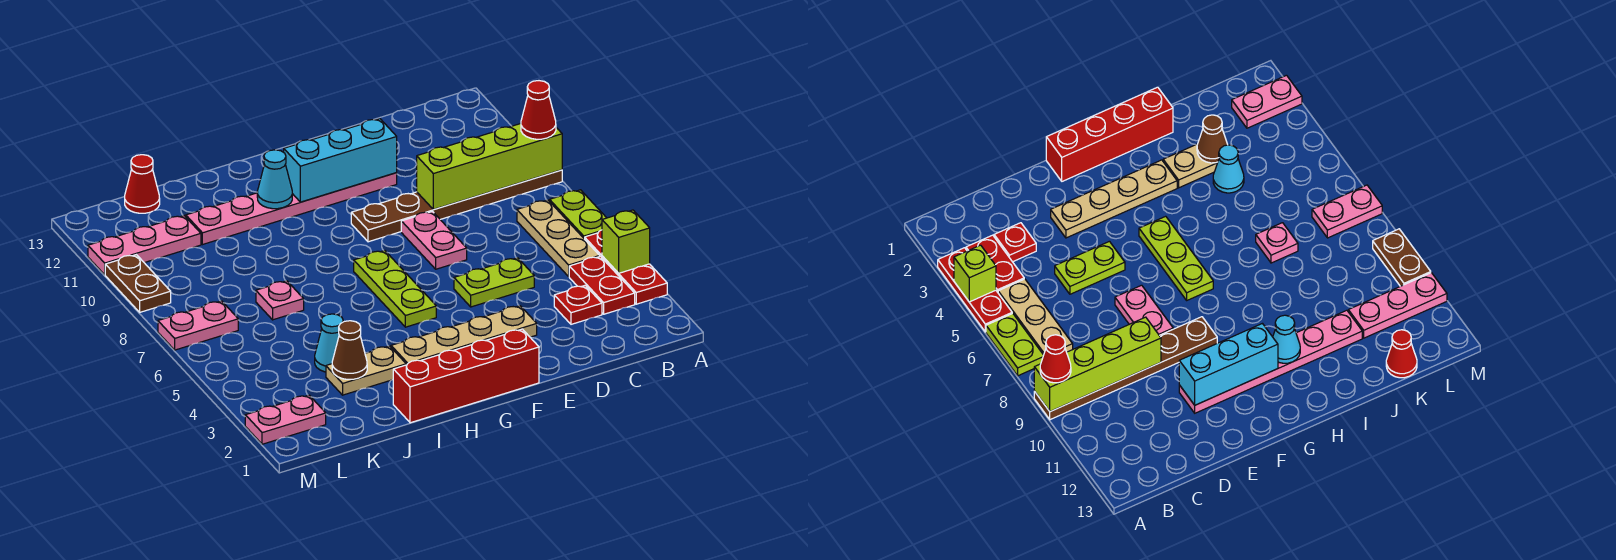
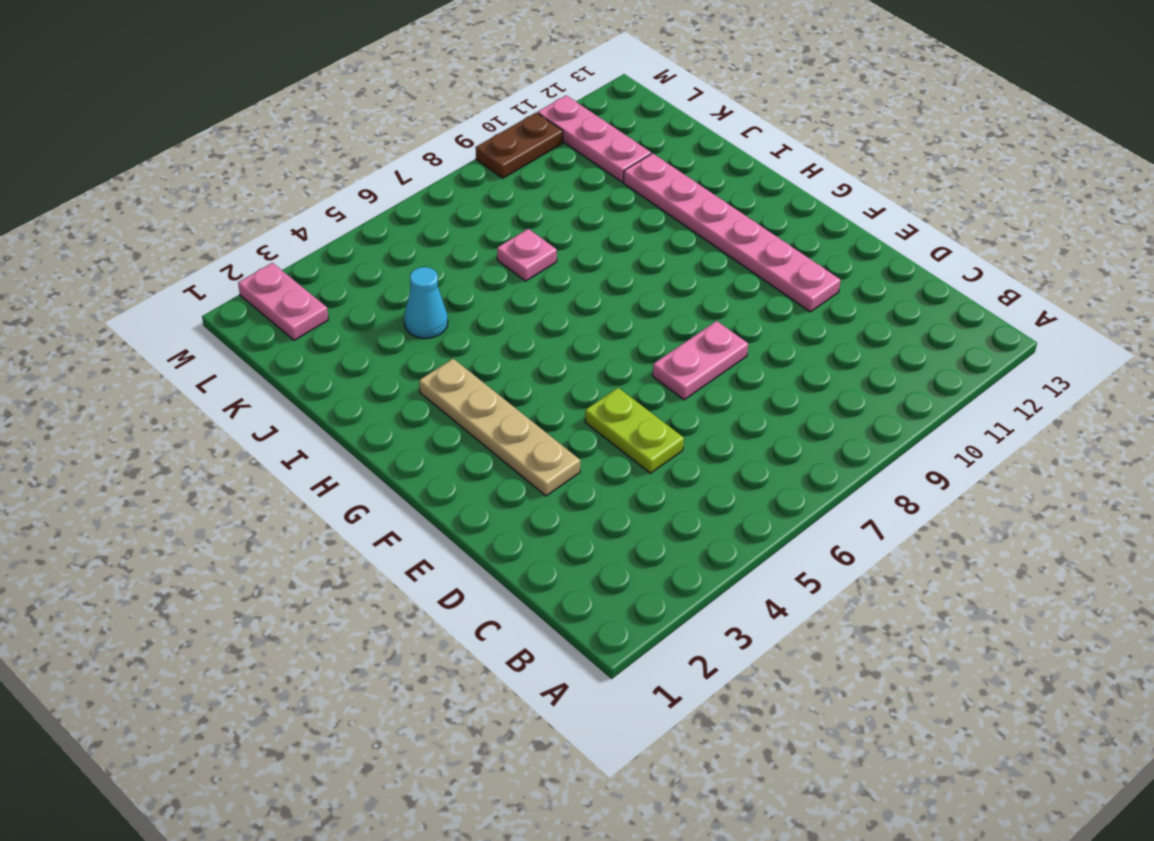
none -> red plate A3:A5 level 1
none -> lime plate A6:A7 level 1
none -> brown plate A9:F9 level 1

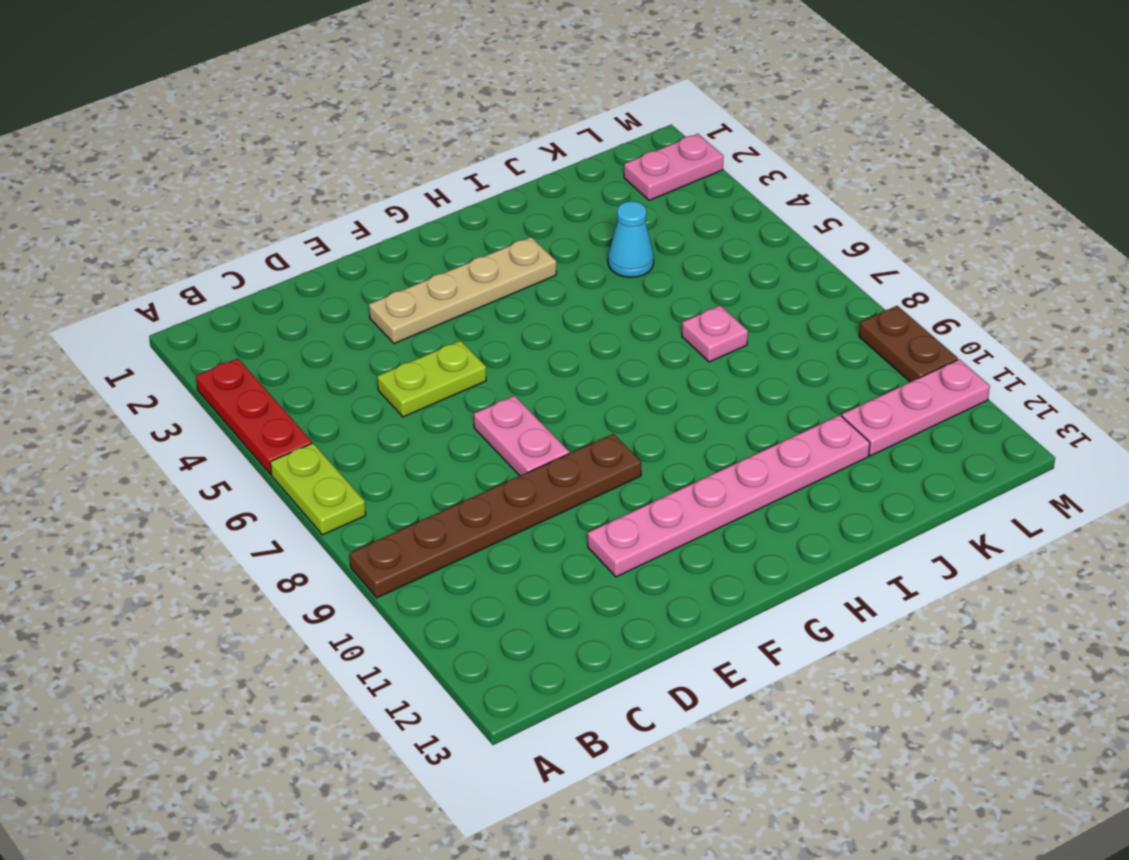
none -> red plate B3:B4 level 1
none -> tan plate B5:B7 level 1
none -> red plate C3 level 1

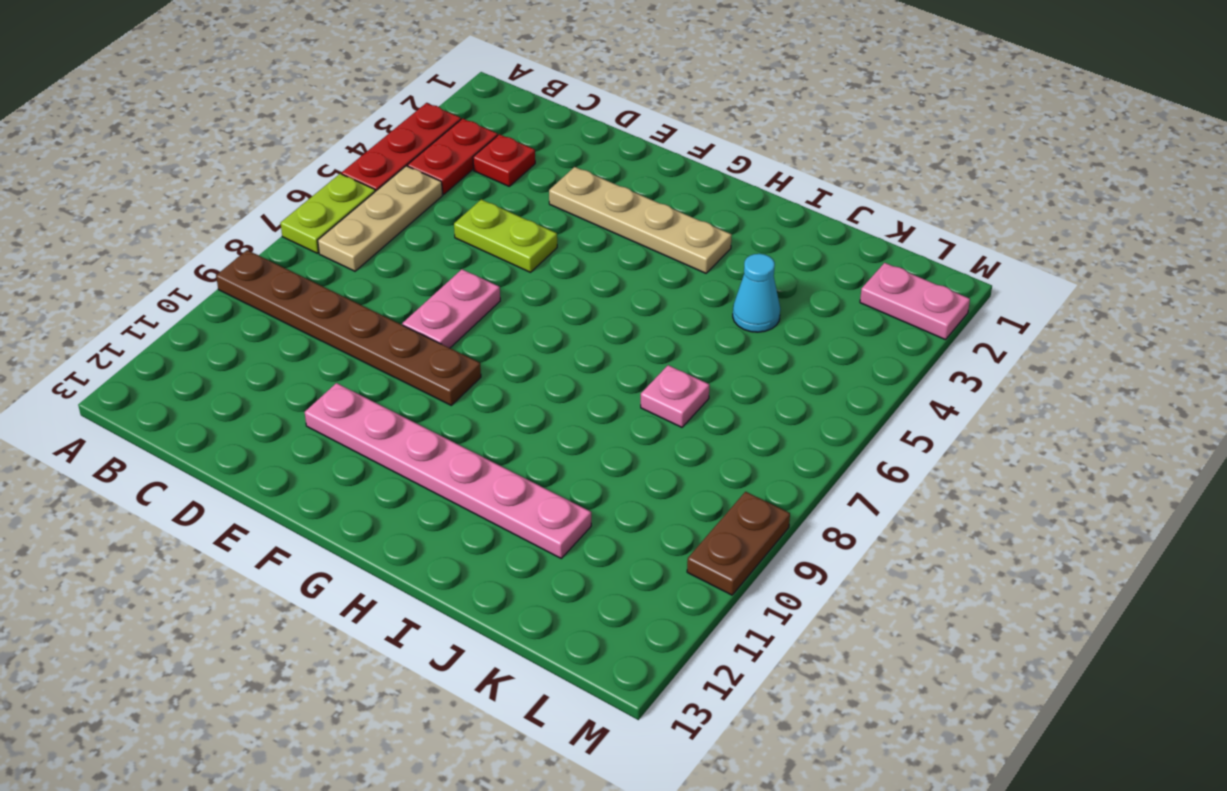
none -> red brick F1:I1 level 1
none -> lime plate G5:G7 level 1
none -> tan plate I3:J3 level 1

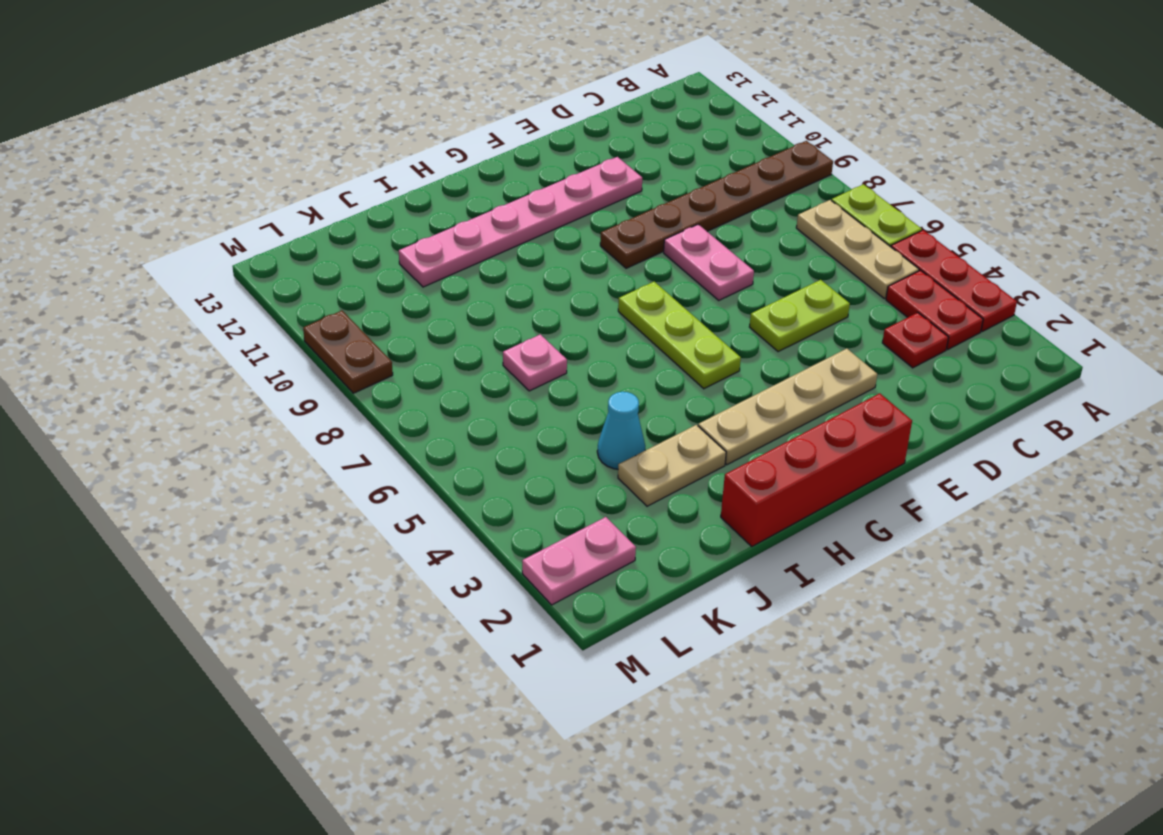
none -> pink plate K11:M11 level 1
none -> red cone K13 level 1
none -> pink plate L7:M7 level 1

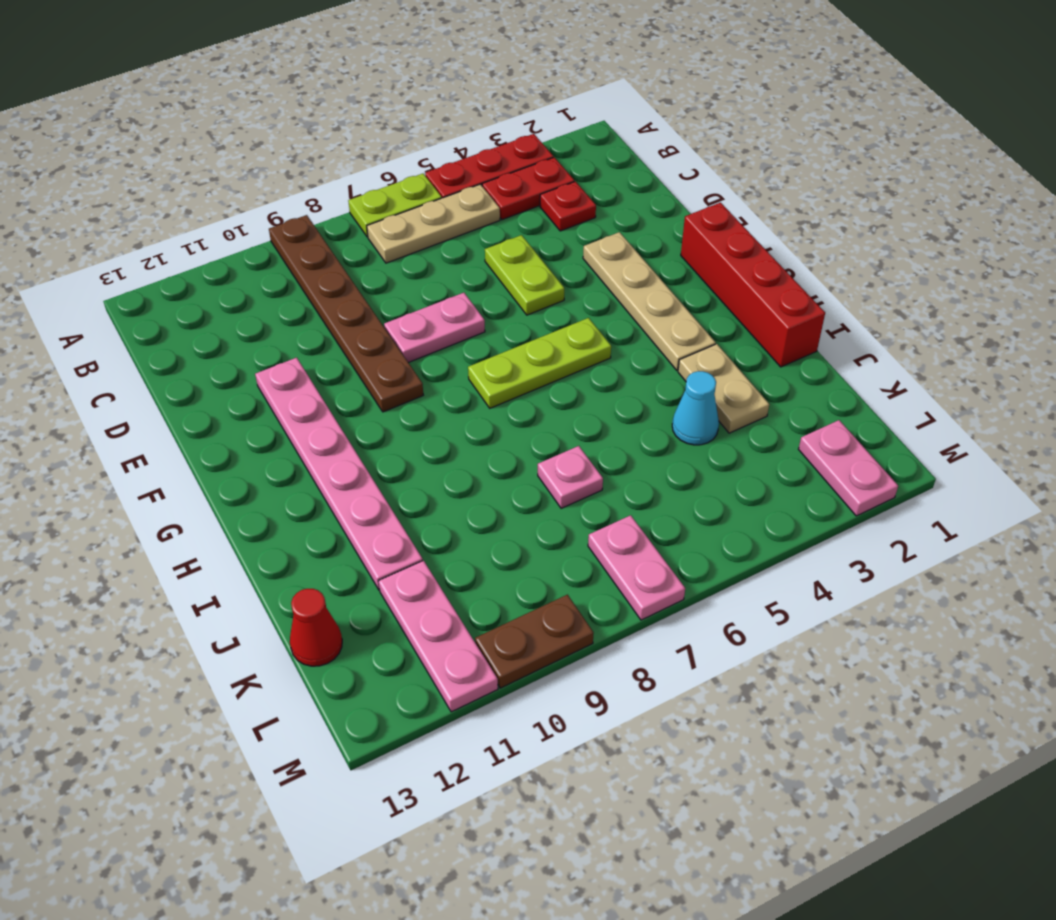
none -> lime brick A4 level 2
none -> lime brick A9:D9 level 2
none -> cyan brick E11:G11 level 2

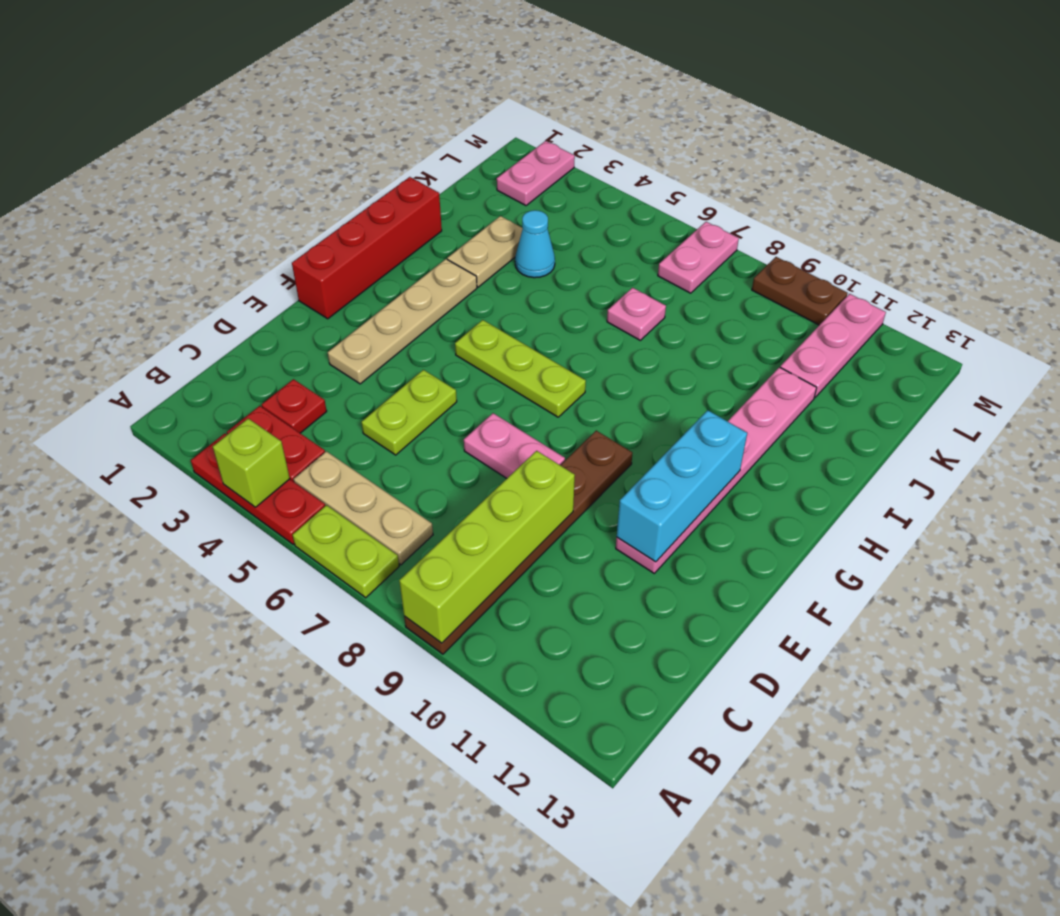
none -> red cone K13 level 1
none -> cyan cone H11 level 2
none -> brown cone J3 level 2

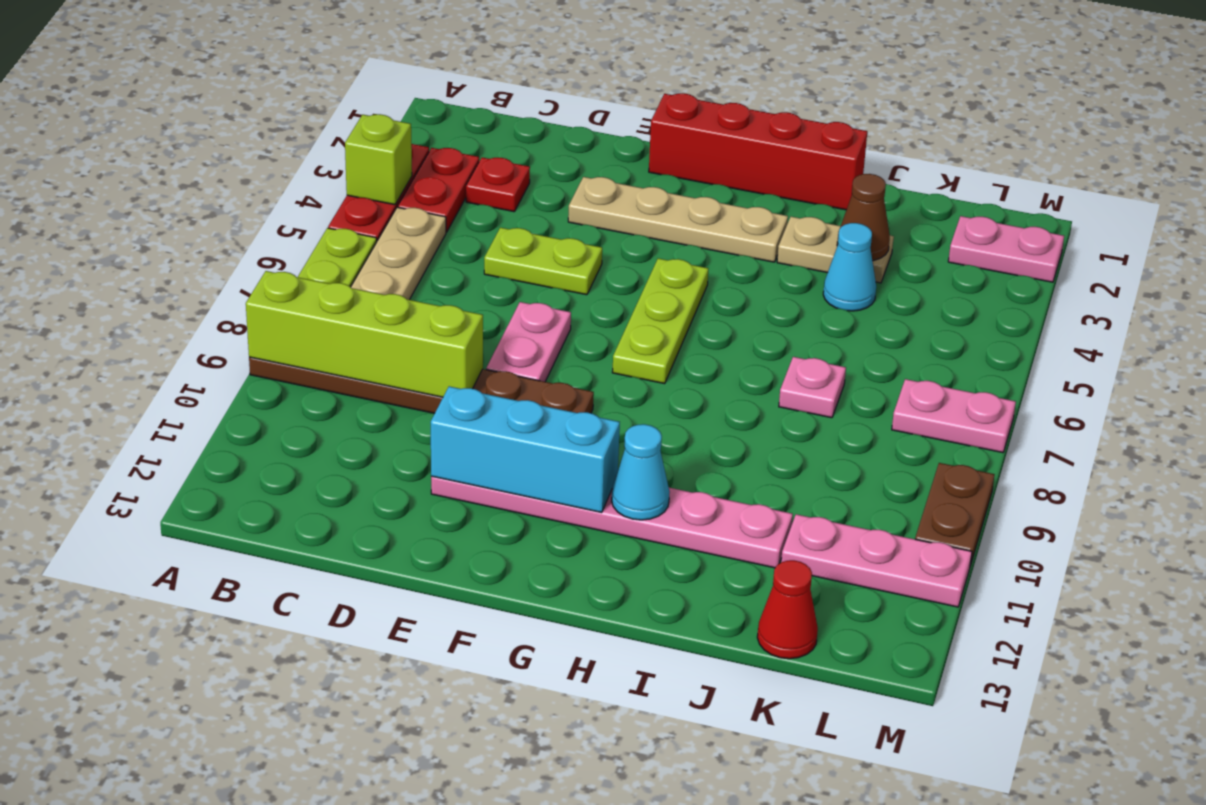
none -> red cone A9 level 3

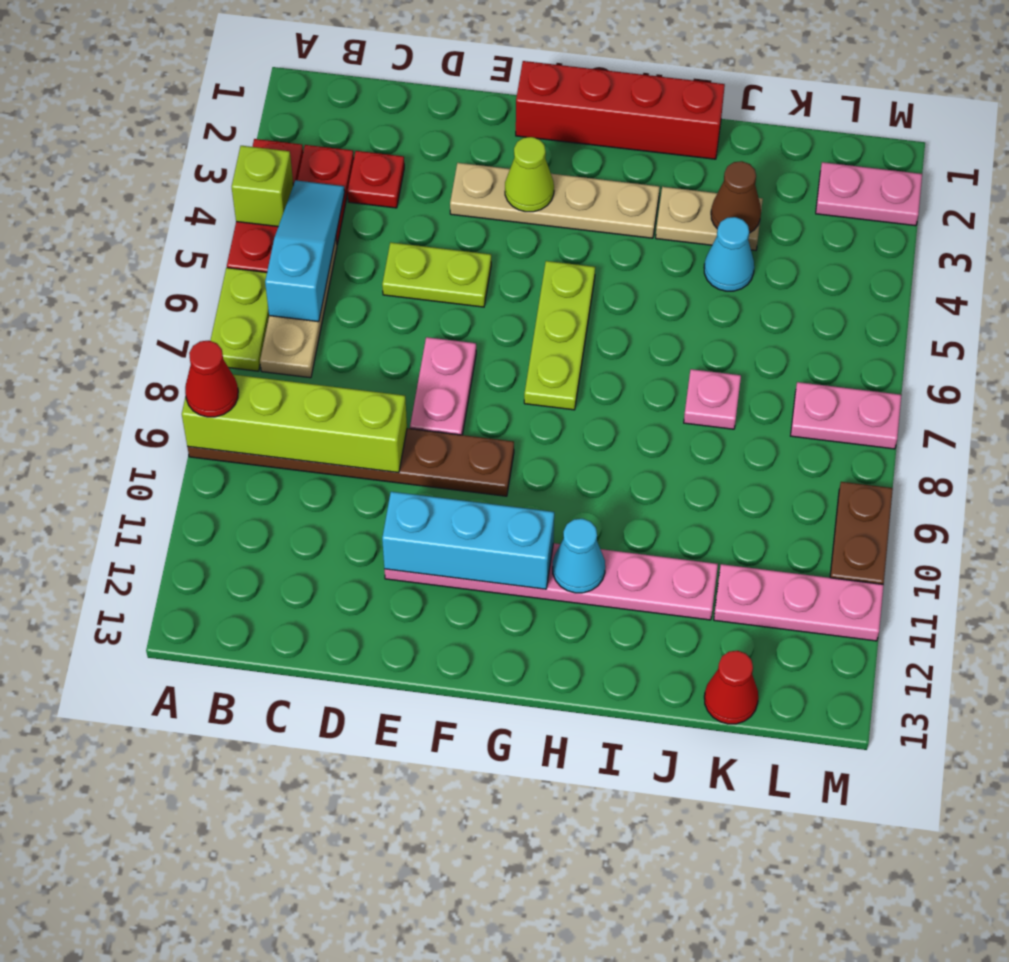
cyan slope B4:B6 level 2 top 6 -> none
lime cone F3 level 2 -> none

